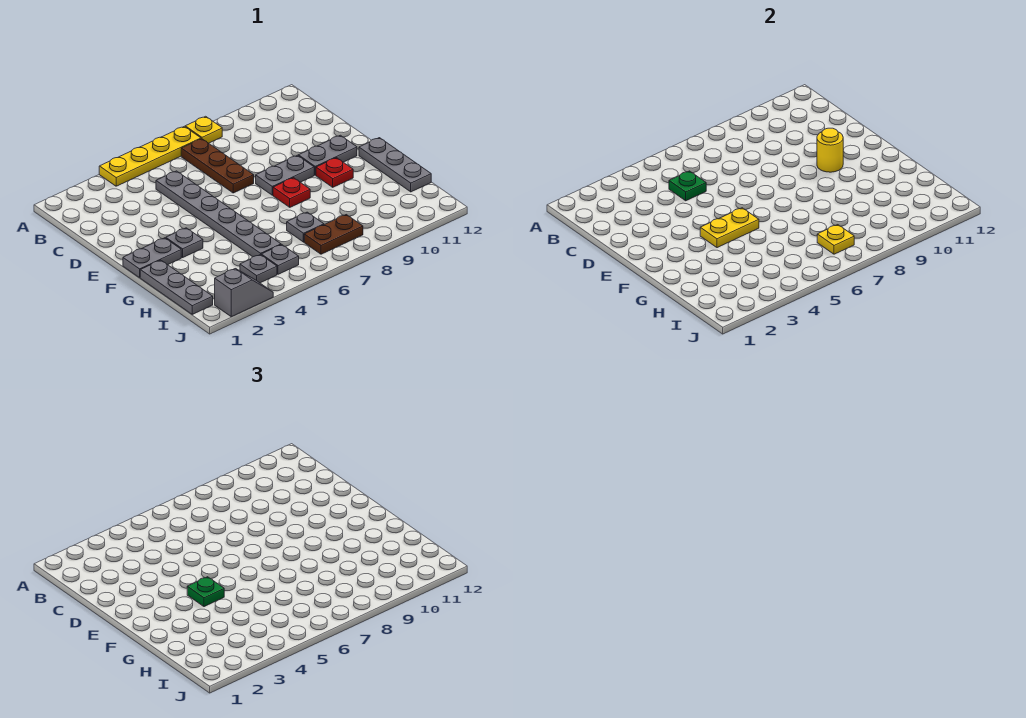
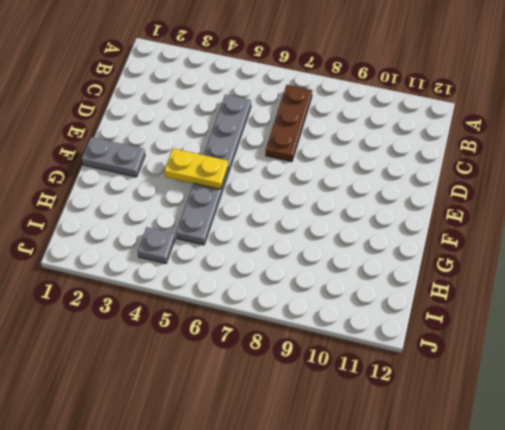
none -> yellow plate A4:A7 level 1
none -> yellow plate A8 level 1
none -> grey plate E8:E9 level 1

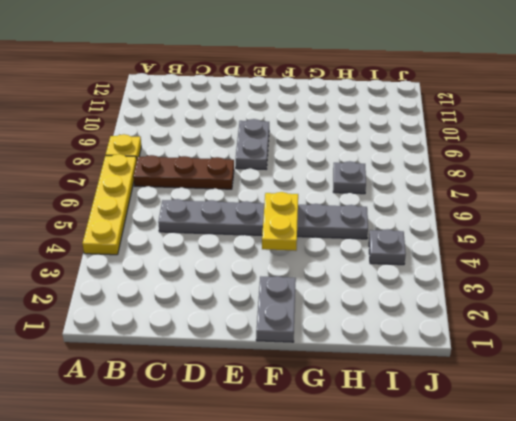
none -> grey plate E10:E11 level 1
none -> grey plate F3 level 1
none -> red plate F8 level 1

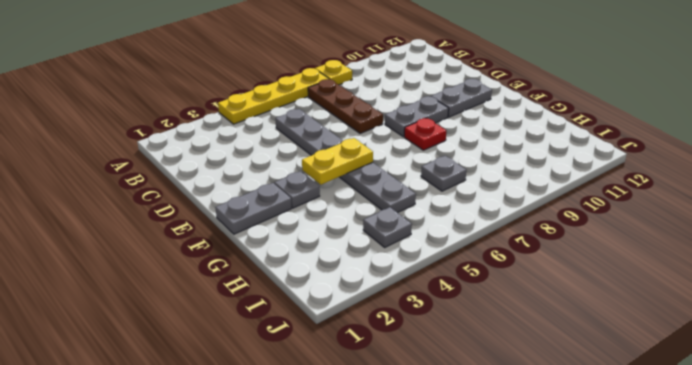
none -> red plate F10 level 1
none -> grey plate F12:H12 level 1
none -> grey plate G1:I1 level 1

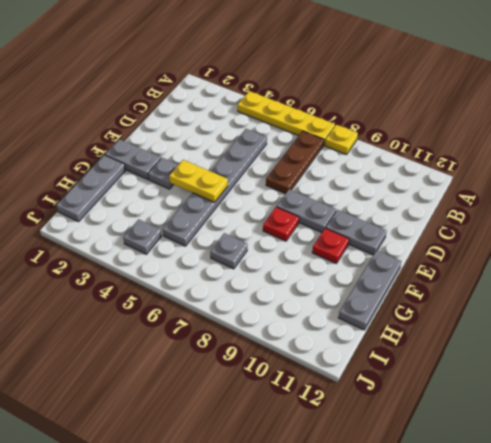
none -> grey plate I5 level 1
none -> brown plate I7:I8 level 1
none -> grey slope J2:J3 level 1 top 2

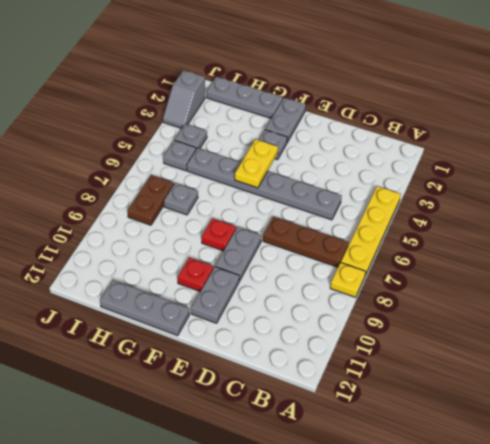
none -> green plate C5 level 2
none -> yellow round brick E10 level 2
none -> yellow plate I7 level 2

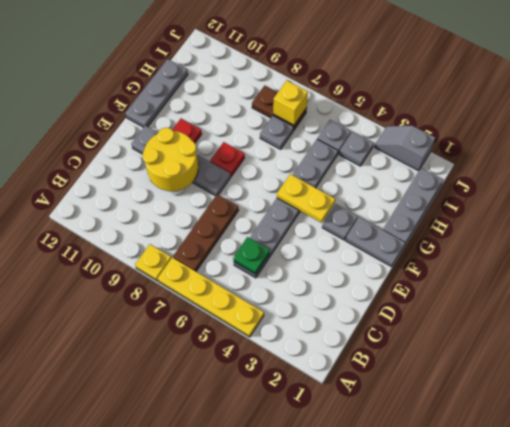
yellow round brick D9:E10 level 2 -> yellow round brick E10 level 2
yellow brick I7 level 2 -> yellow plate I7 level 2
none -> green plate F4 level 3

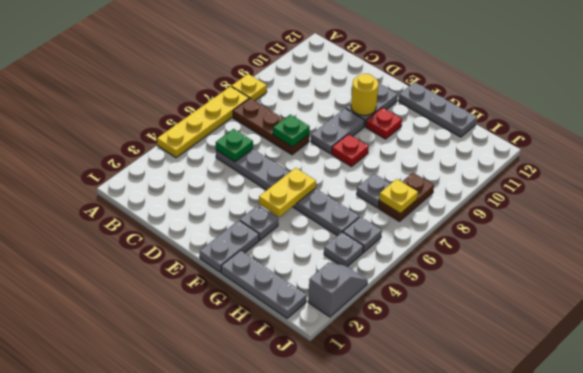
green plate D7 level 2 -> green plate F4 level 3

